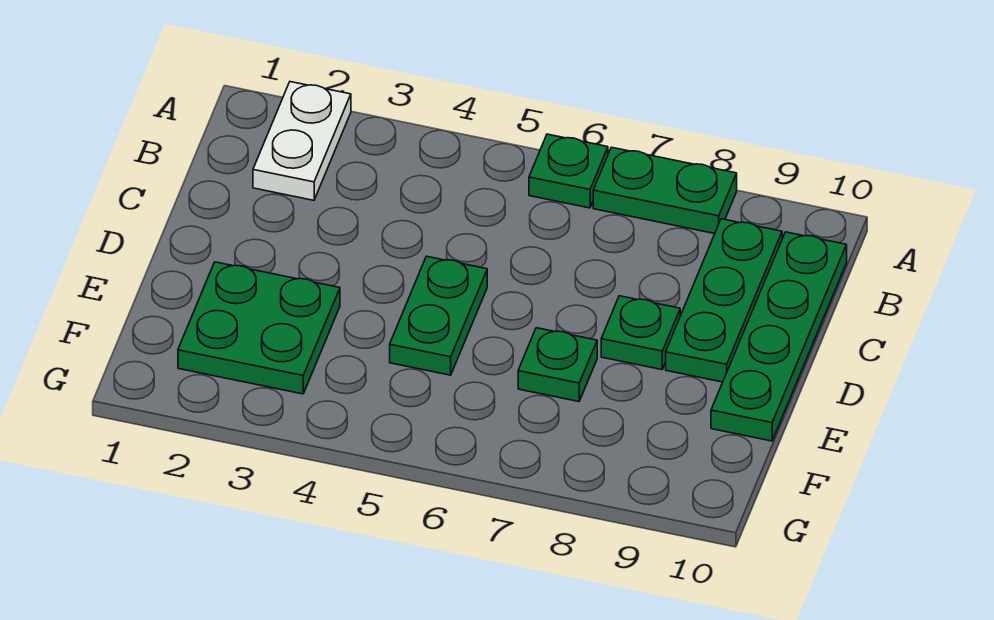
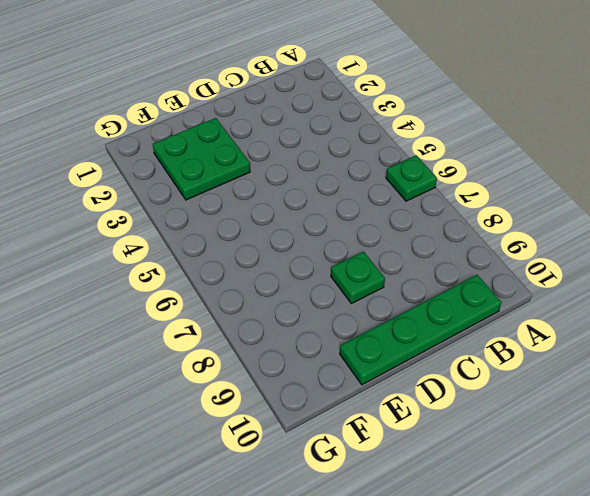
none -> white plate A2:B2 level 1
none -> green plate A7:A8 level 1

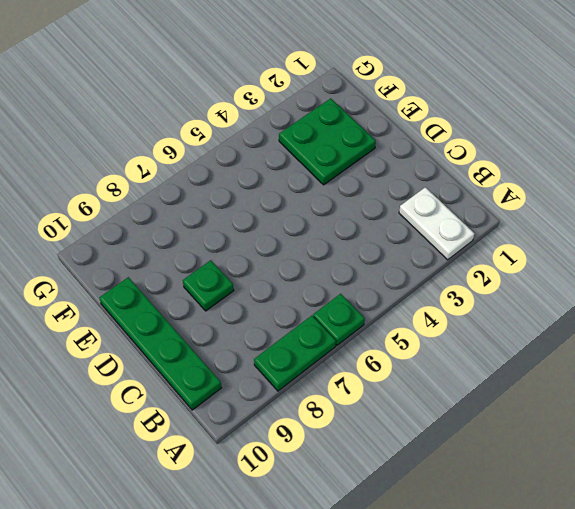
none -> green plate B9:D9 level 1
none -> green plate D5:E5 level 1

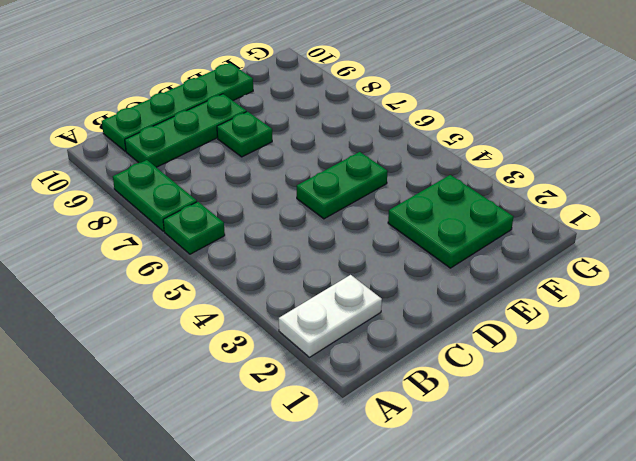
none -> green plate E7 level 1

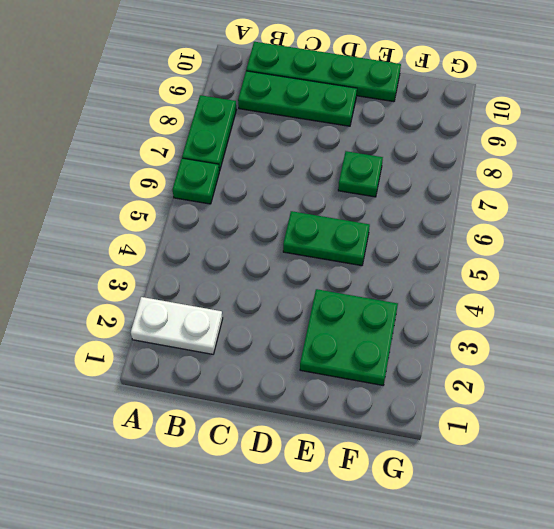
none -> green plate D8 level 1

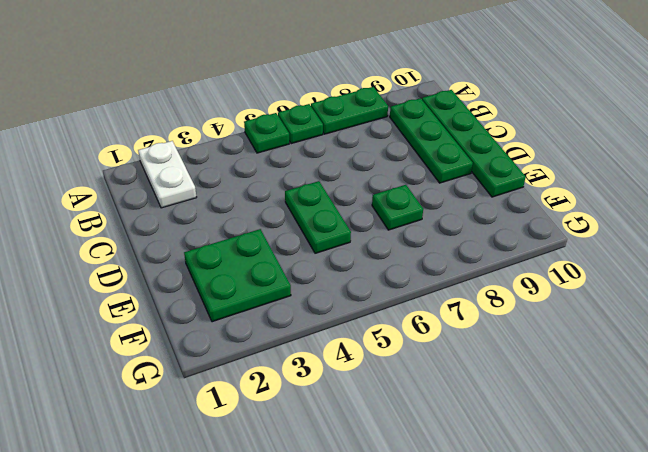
green plate A5 level 1 -> green plate D8 level 1

